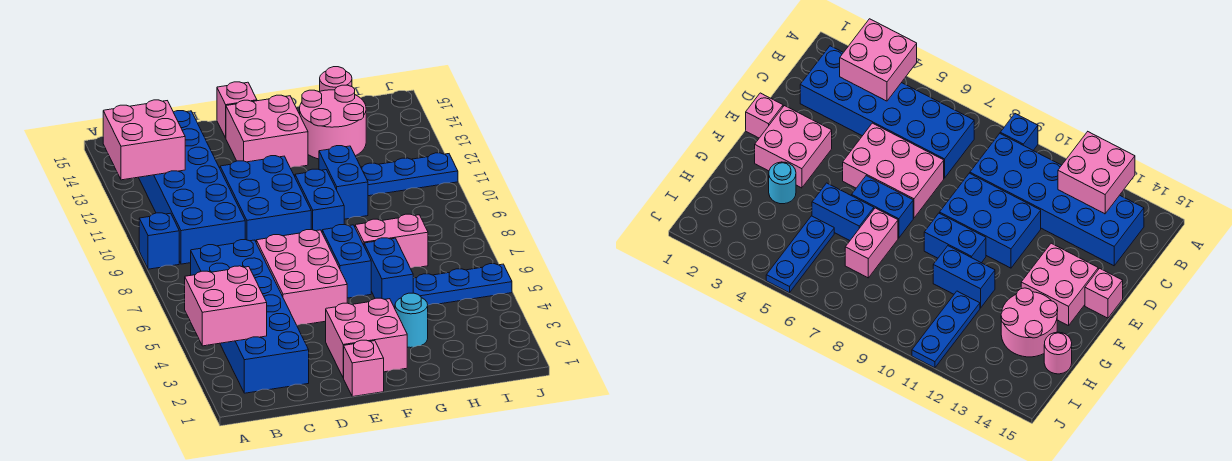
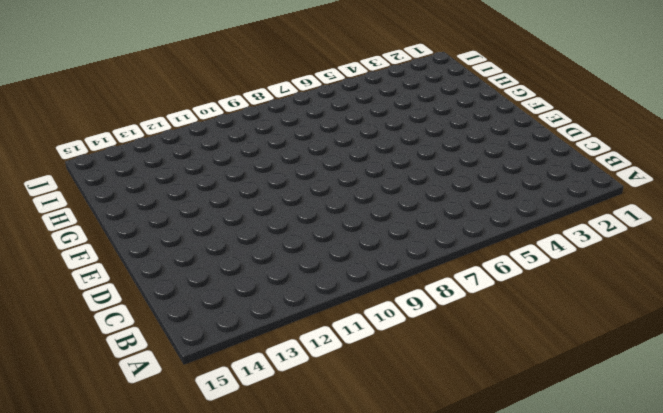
none -> blue brick A9 level 1
none -> blue brick B2:C7 level 1
none -> blue brick B9:C14 level 1

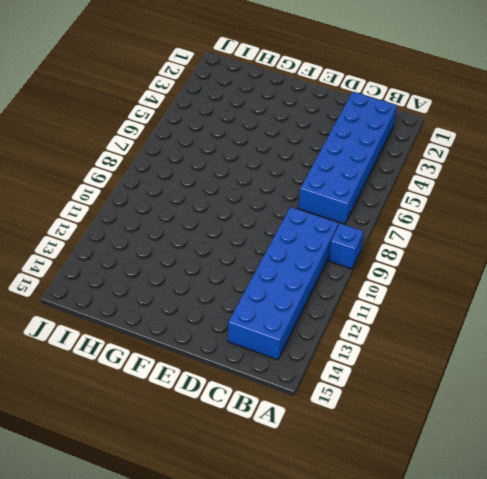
none -> pink brick D5:E7 level 1
none -> blue brick D9:E11 level 1
none -> pink brick E1 level 1

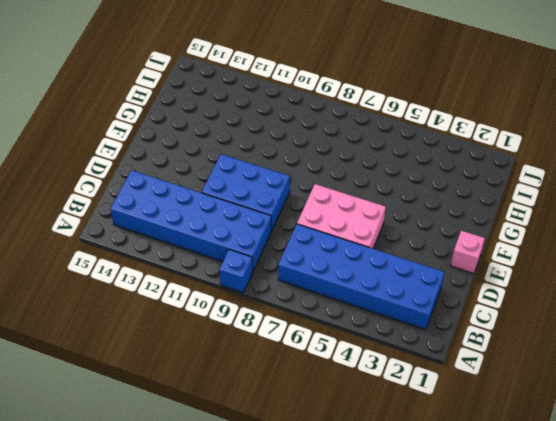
none -> pink brick E2:F3 level 1
none -> pink brick E13:F14 level 1
none -> pink brick E15 level 1

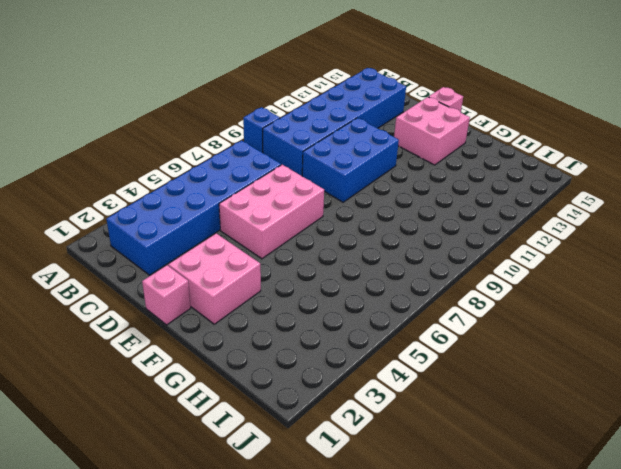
none -> blue brick F6:F7 level 1
none -> blue brick F9:F10 level 1
none -> cyan round brick G3 level 1

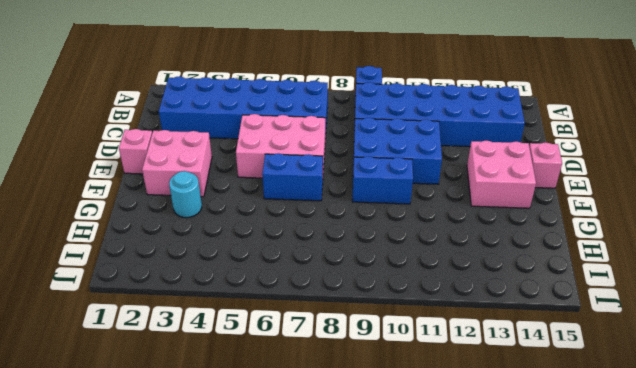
none -> blue brick G5:G6 level 1
none -> pink brick G7:H7 level 1
none -> blue brick G10:G11 level 1

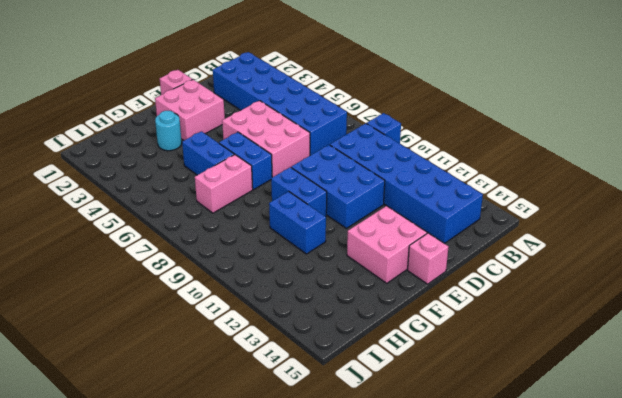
none -> pink round brick G13:H14 level 1
none -> blue plate H5:J5 level 1
none -> blue plate H11:J11 level 1

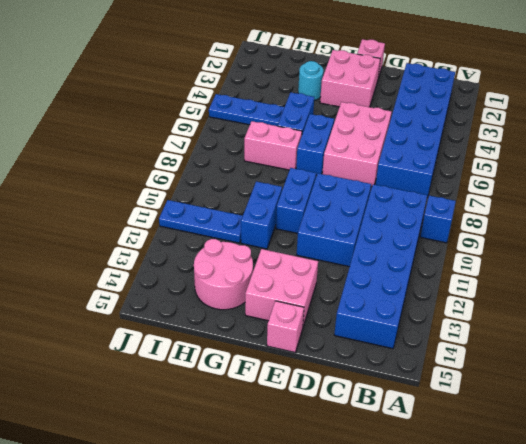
none -> pink round brick H15 level 1
none -> pink brick A3:B4 level 2
none -> pink brick A12:B13 level 2

